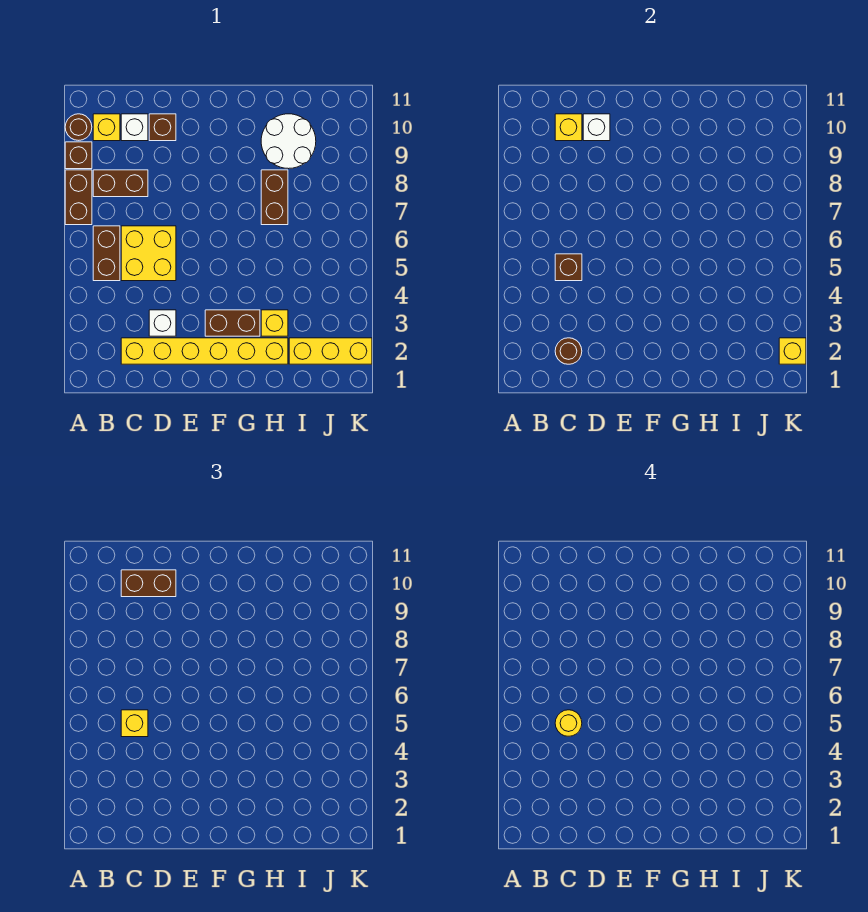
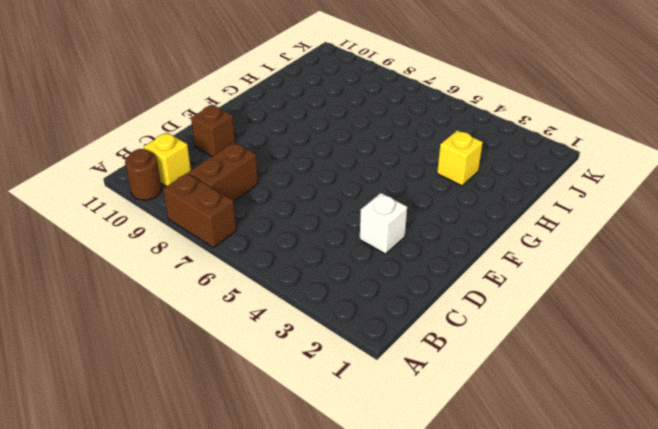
none -> brown brick A9 level 1
none -> brown brick B5:B6 level 1
none -> yellow brick C2:H2 level 1

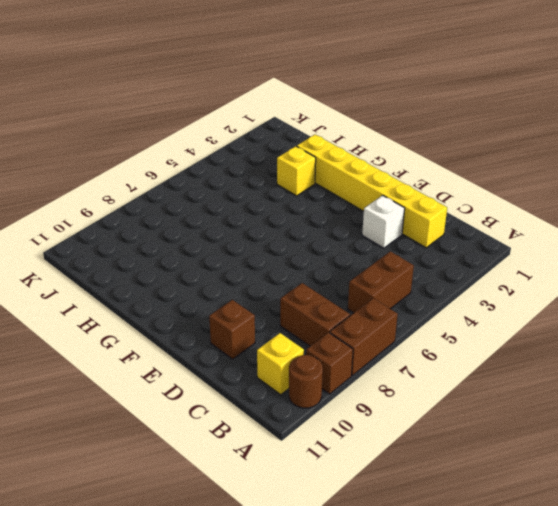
none -> yellow brick C5:D6 level 1
none -> white brick C10 level 1
none -> brown brick F3:G3 level 1

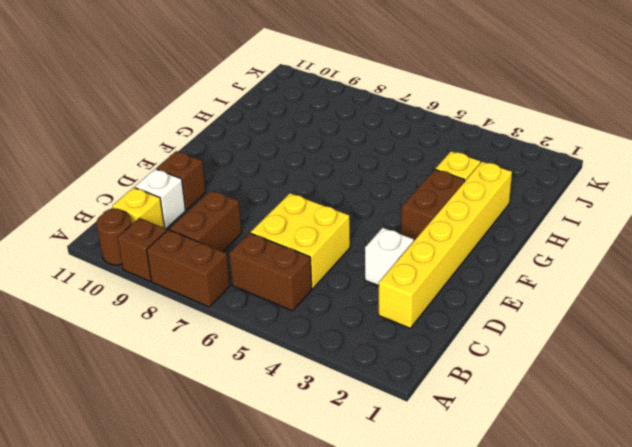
none -> brown brick H7:H8 level 1
none -> white round brick H9:I10 level 1
none -> yellow brick I2:K2 level 1

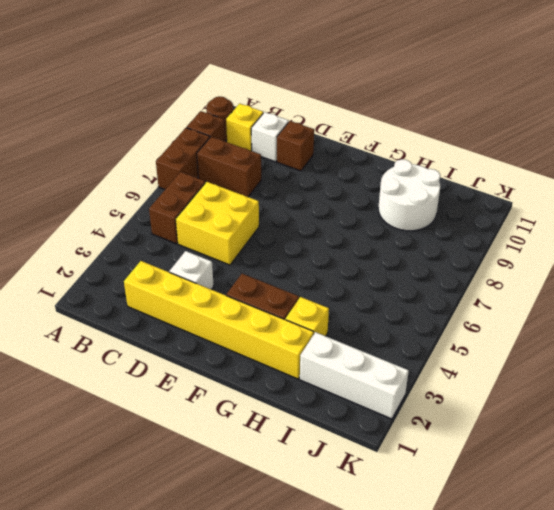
white brick I2:K2 level 1 -> yellow brick I2:K2 level 1
none -> brown brick H7:H8 level 1
none -> brown round brick C2 level 2
none -> brown brick C5 level 2

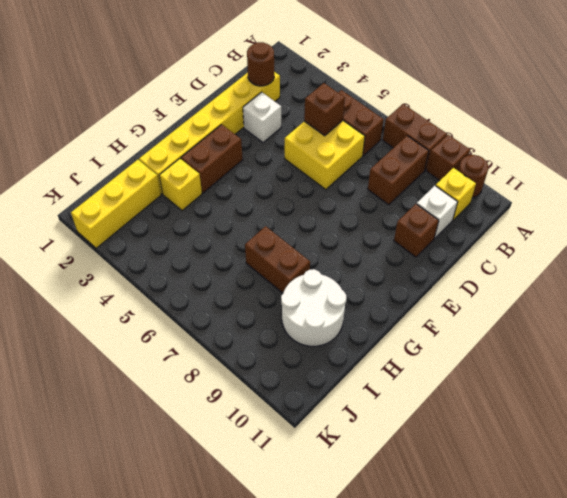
none -> yellow brick C10 level 2
none -> white brick D10 level 2
none -> yellow brick K2 level 2

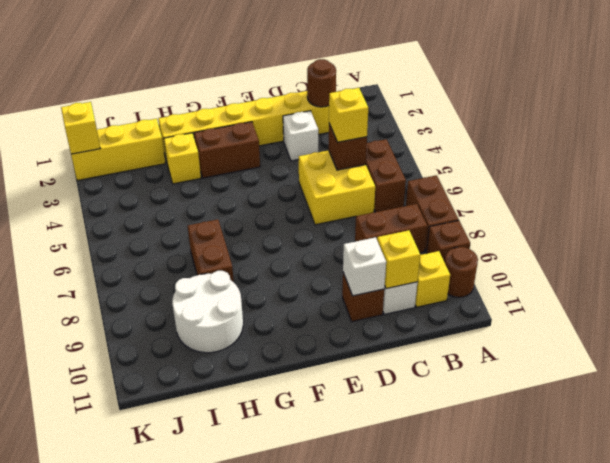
none -> brown brick C10:D10 level 3
none -> yellow round brick C5 level 4

